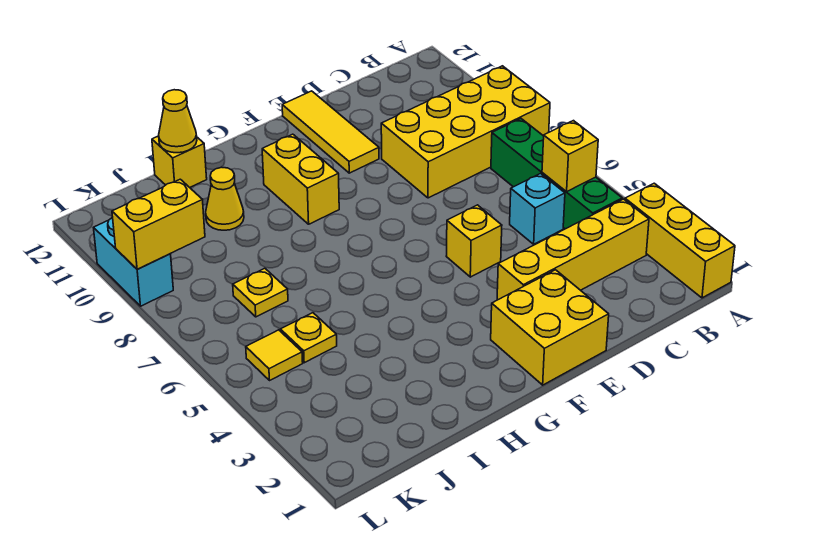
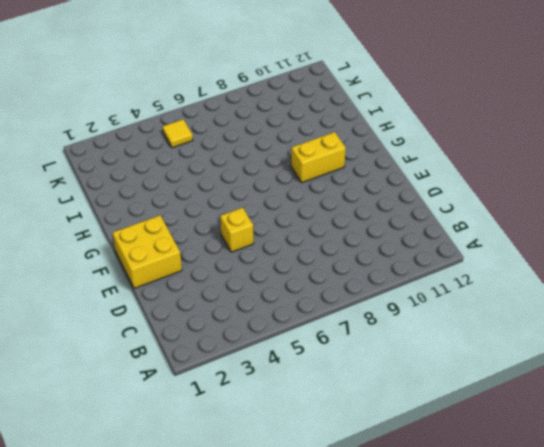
none -> yellow brick A1:A3 level 1
none -> yellow brick A8:D9 level 1
none -> yellow brick B3:E3 level 1

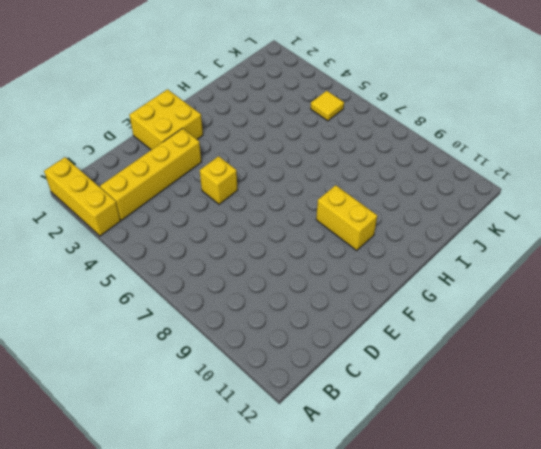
none -> yellow brick A8:D9 level 1
none -> green brick B4:B7 level 1
none -> cyan brick C5 level 1

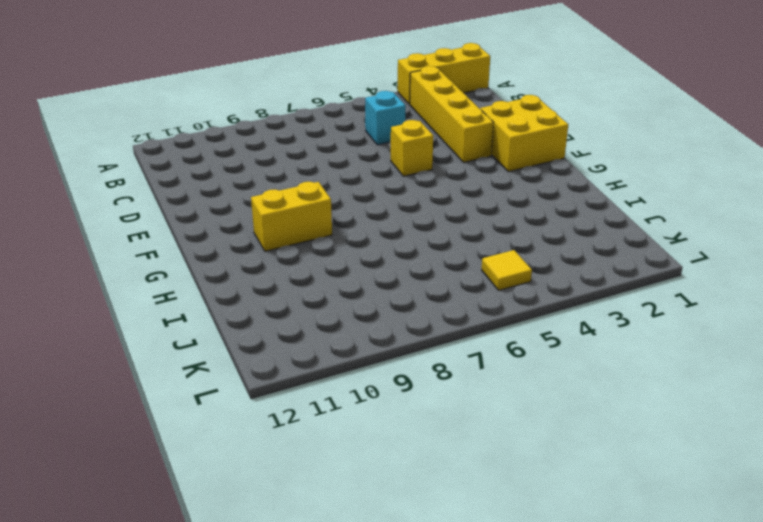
none -> yellow brick A8:D9 level 1
none -> green brick B4:B7 level 1
none -> yellow tile E10:E12 level 1

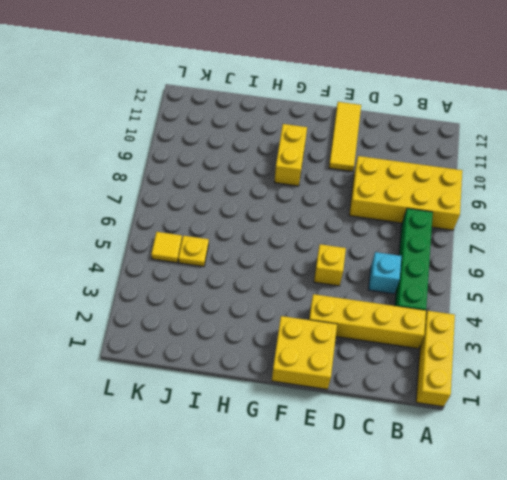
none -> yellow cone I10 level 1
none -> yellow brick I12 level 1
none -> yellow plate J7 level 1

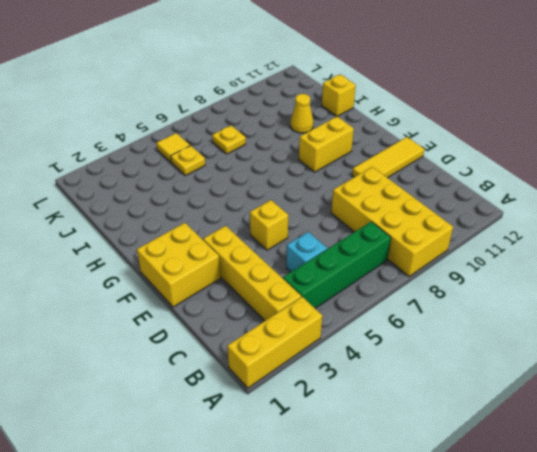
none -> cyan brick L9:L10 level 1
none -> yellow brick B5 level 2
none -> yellow cone I12 level 2

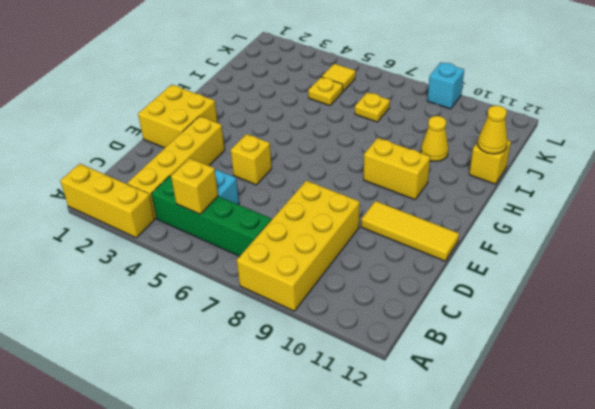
cyan brick L9 level 1 -> cyan brick L9:L10 level 1
none -> yellow brick K9:L9 level 2

